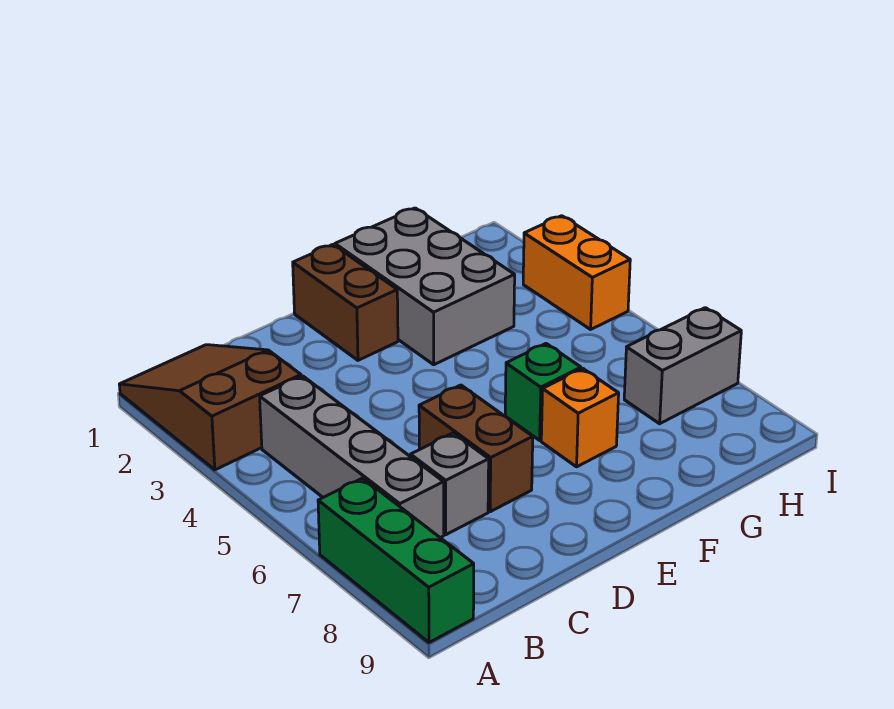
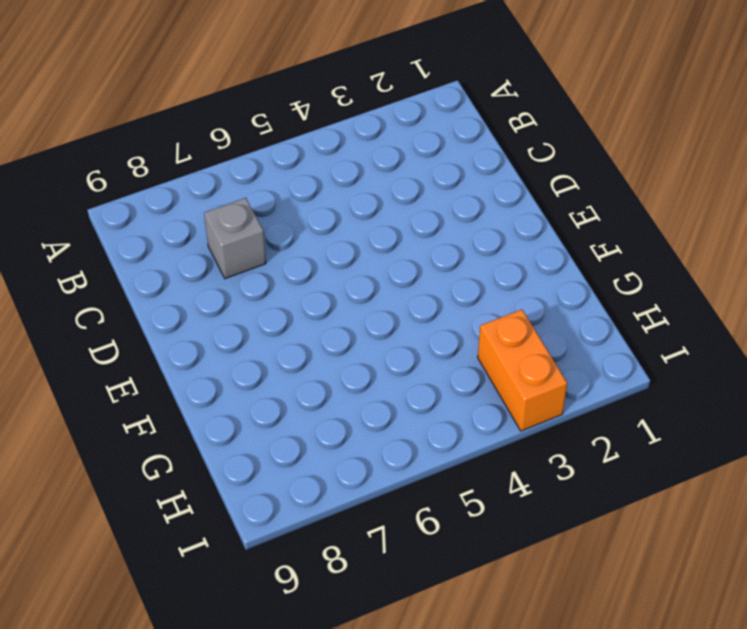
orange brick H3:I3 level 1 -> orange brick I3:I4 level 1
none -> brown slope A1:B3 level 1 top 3
none -> green brick A7:A9 level 1

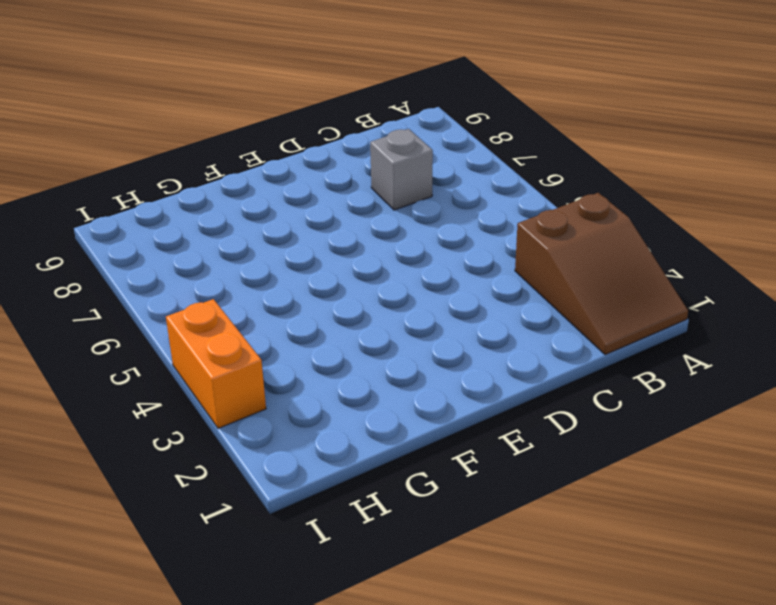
none -> green brick A7:A9 level 1
none -> grey brick B4:B7 level 1

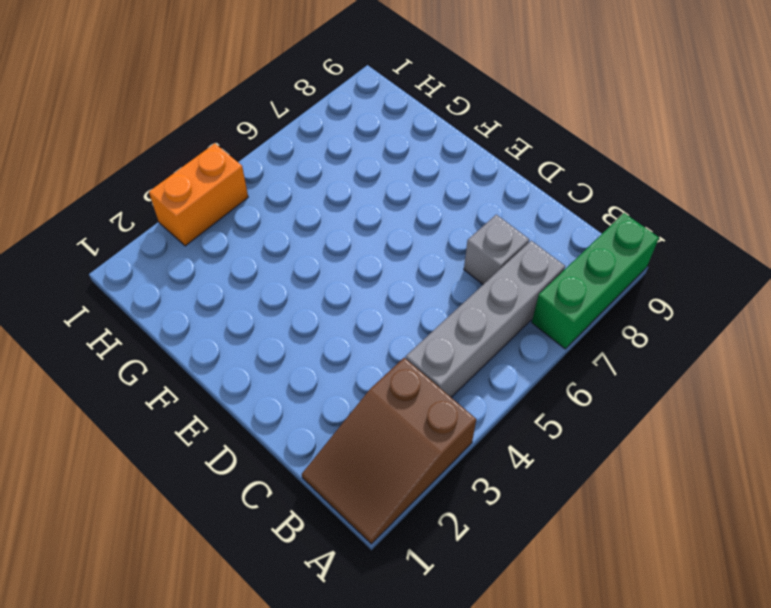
none -> brown brick D6:D7 level 1
none -> brown brick E1:E2 level 1

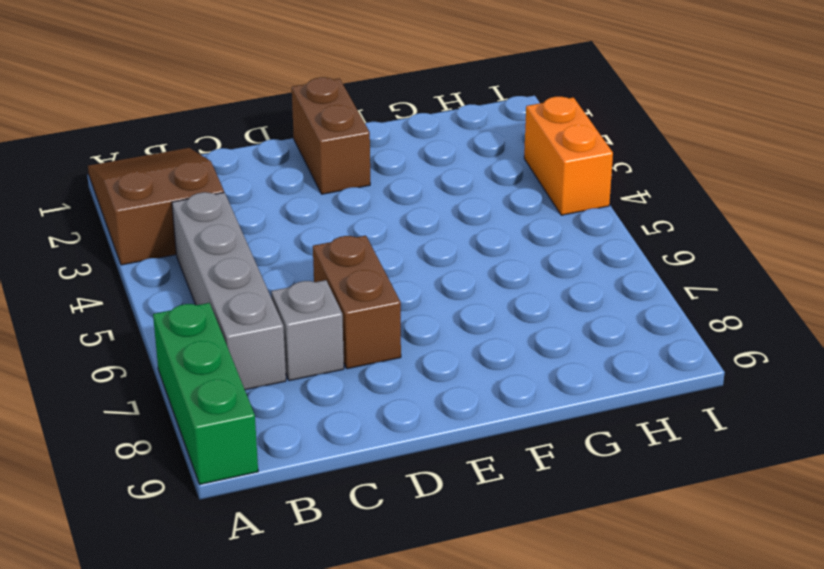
none -> grey brick F1:G3 level 1
none -> green brick F6 level 1

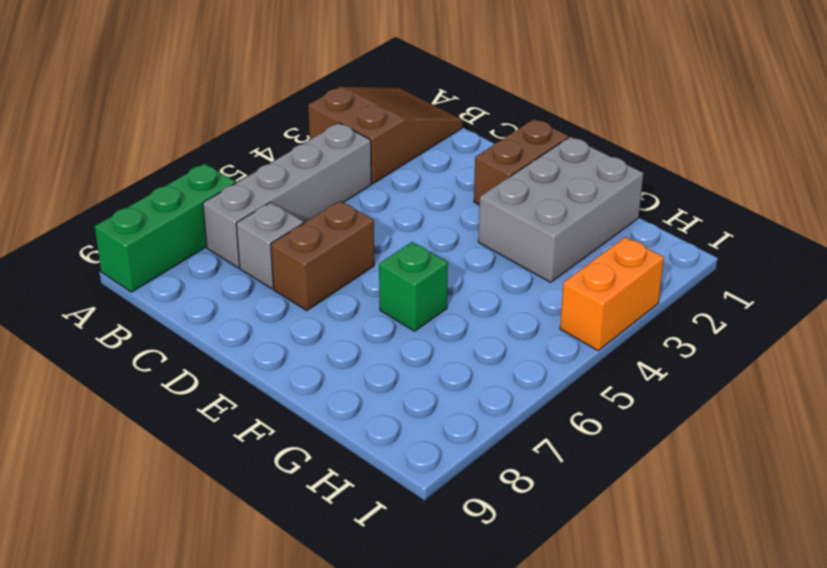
none -> orange brick F7 level 1
none -> grey brick H7:I7 level 1

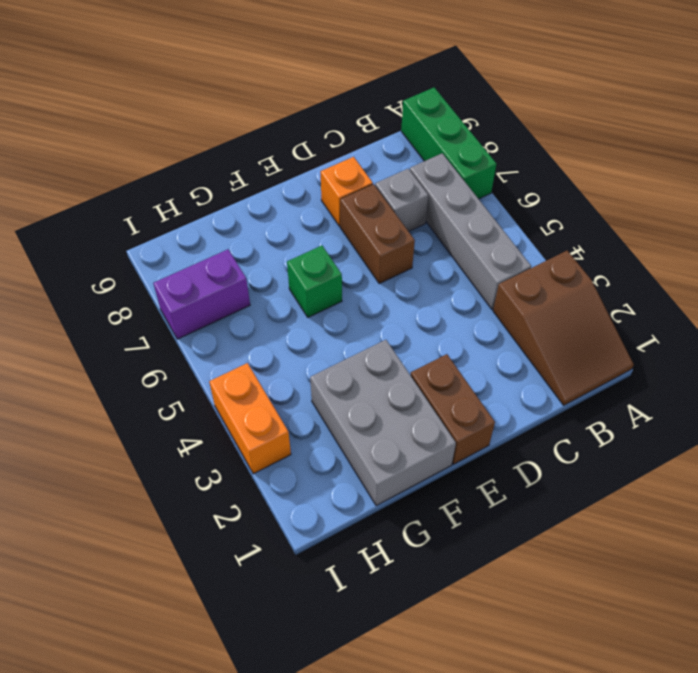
orange brick D8 level 1 -> orange brick F7 level 1
purple brick H7:I7 level 1 -> grey brick H7:I7 level 1

